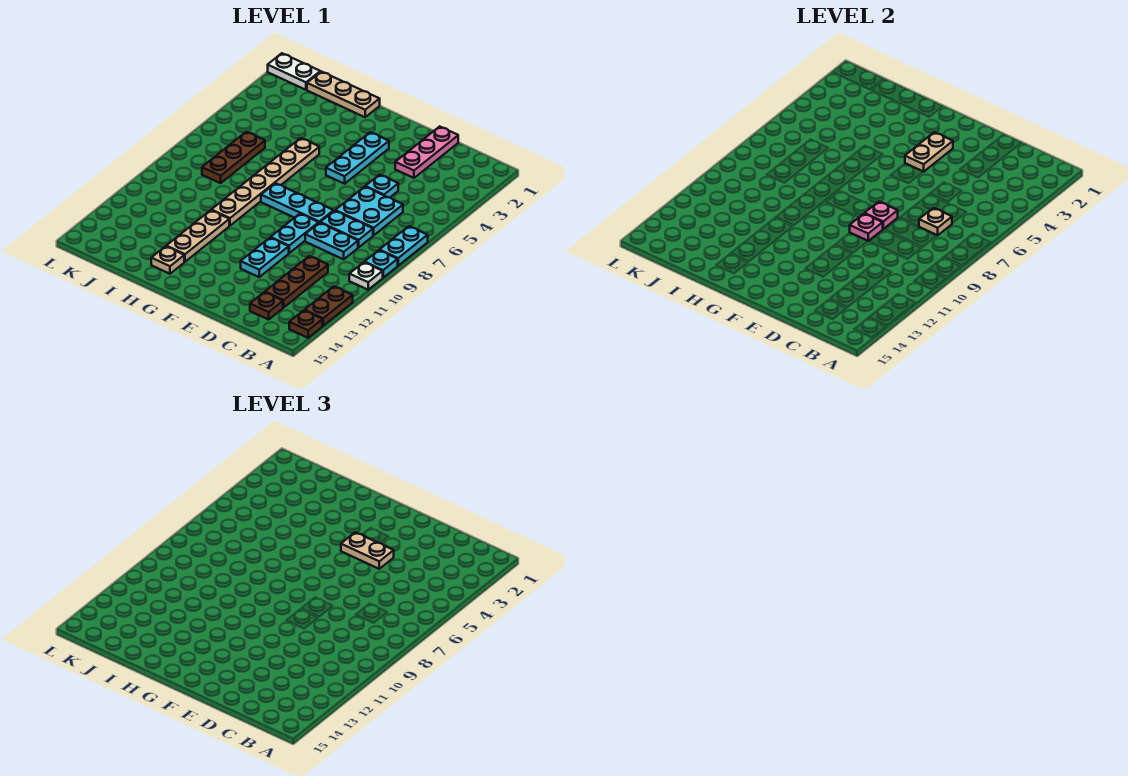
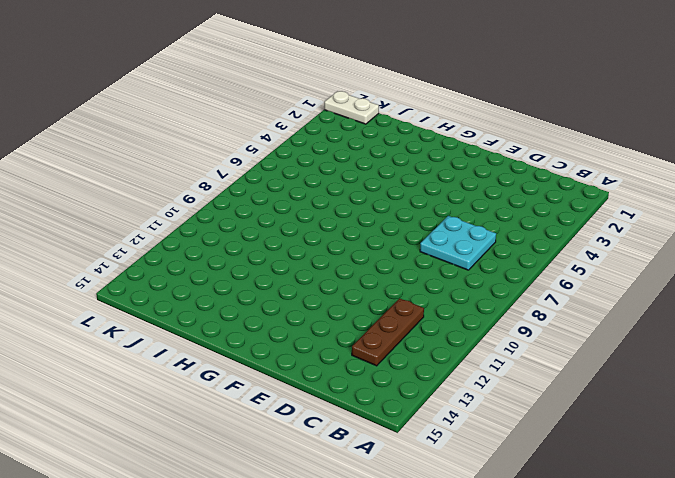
none -> cyan plate A7:A8 level 1
none -> cyan plate A9 level 1
none -> white plate A10 level 1

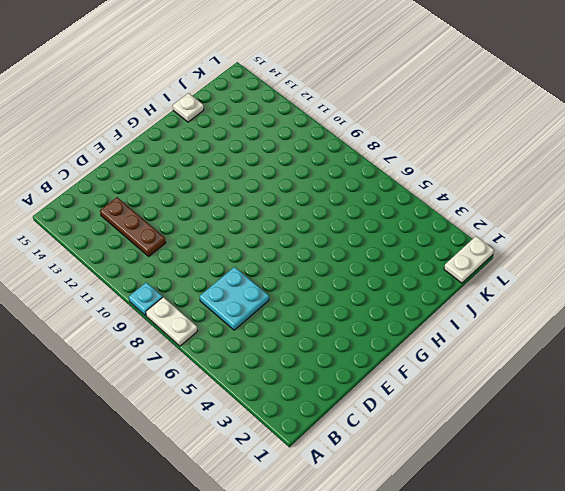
white plate A7:A8 level 1 -> cyan plate A7:A8 level 1
white plate I15 level 1 -> white plate A10 level 1
none -> brown plate A12:A13 level 1
none -> brown plate A14 level 1
none -> cyan plate C8:D8 level 1

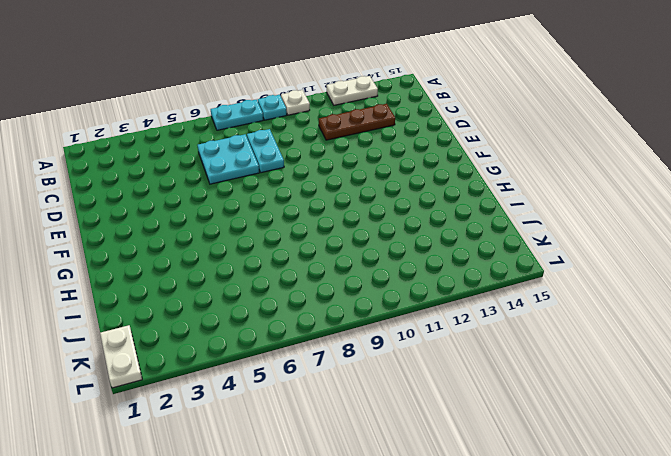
white plate A12:A13 level 1 -> brown plate A12:A13 level 1
none -> brown plate A14 level 1
none -> cyan plate C9:D9 level 1
none -> brown plate C14 level 1

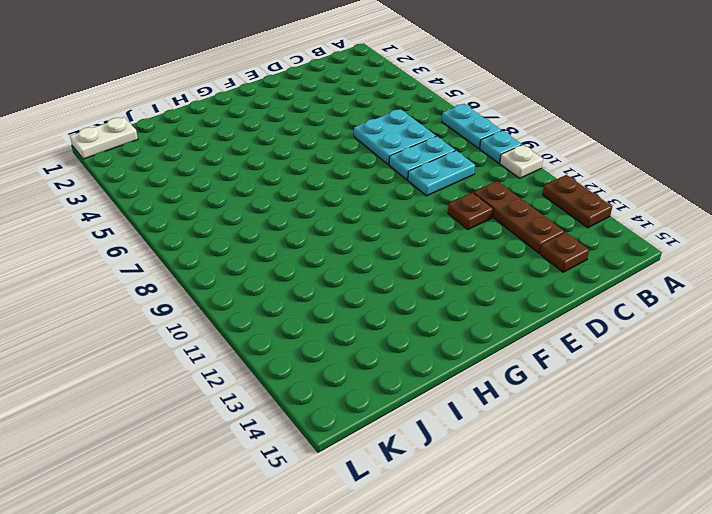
brown plate D11 level 1 -> brown plate A14 level 1
none -> pink plate D1:D3 level 1
none -> cyan plate D5 level 1
none -> cyan plate E8:G8 level 1

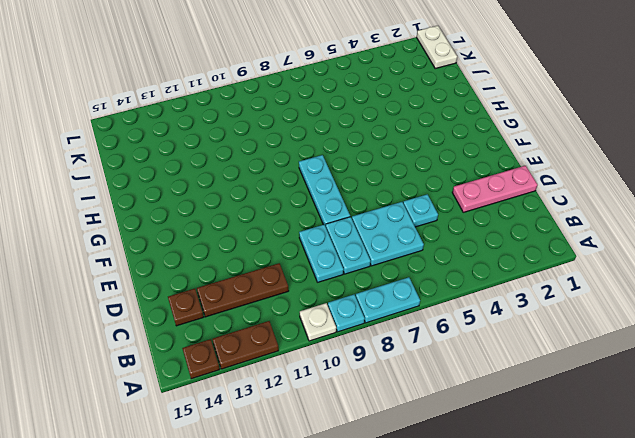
none -> cyan plate E9:E10 level 1
none -> cyan plate E11:E12 level 1
none -> cyan plate F3:F5 level 1

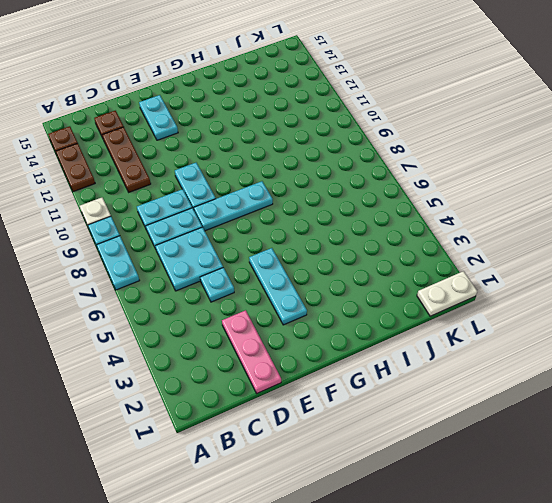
cyan plate E13:E14 level 1 -> cyan plate E11:E12 level 1
none -> tan plate H1:J1 level 1
none -> tan plate H5:H10 level 1
none -> tan plate H11:H13 level 1

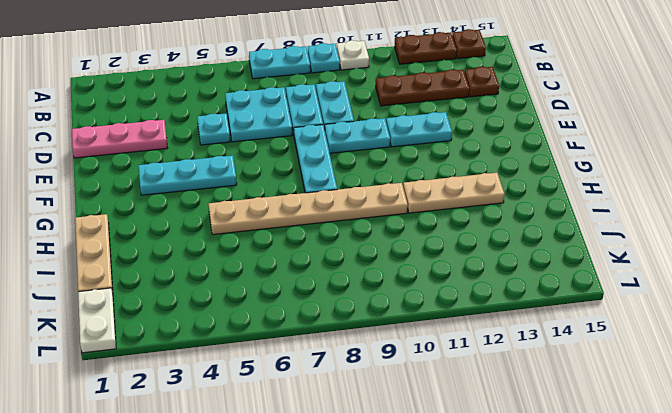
none -> tan plate H14 level 1
none -> brown plate J6:J8 level 1
none -> tan plate C7 level 2

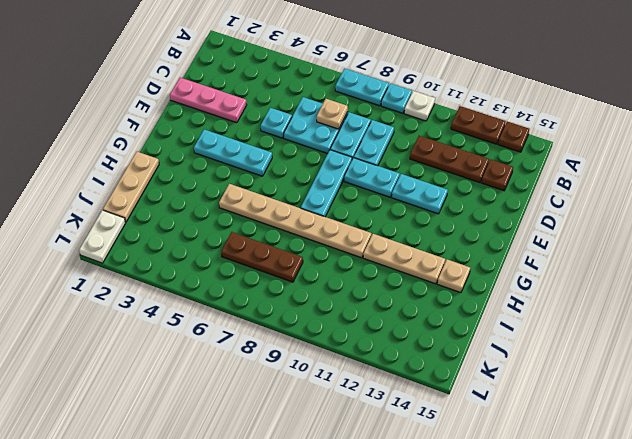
none -> pink plate E8 level 2
none -> pink plate E9 level 2
none -> tan plate F3:F4 level 2

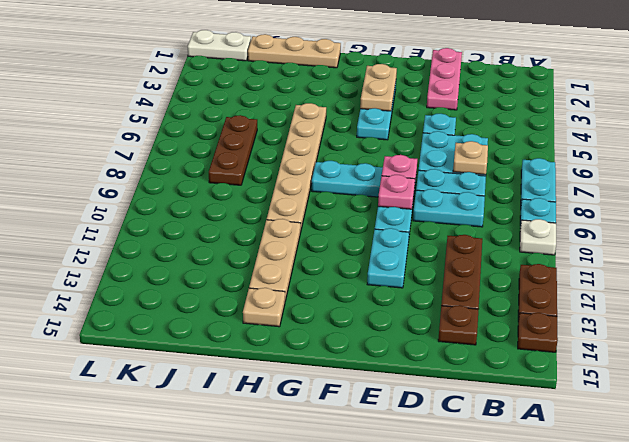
none -> tan plate E4:F4 level 3

